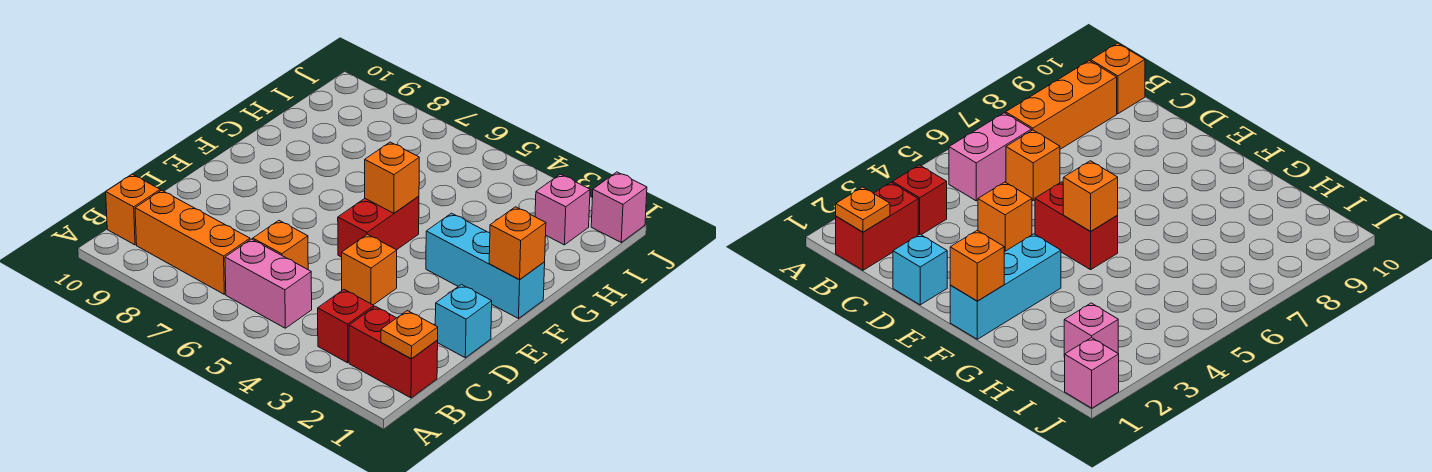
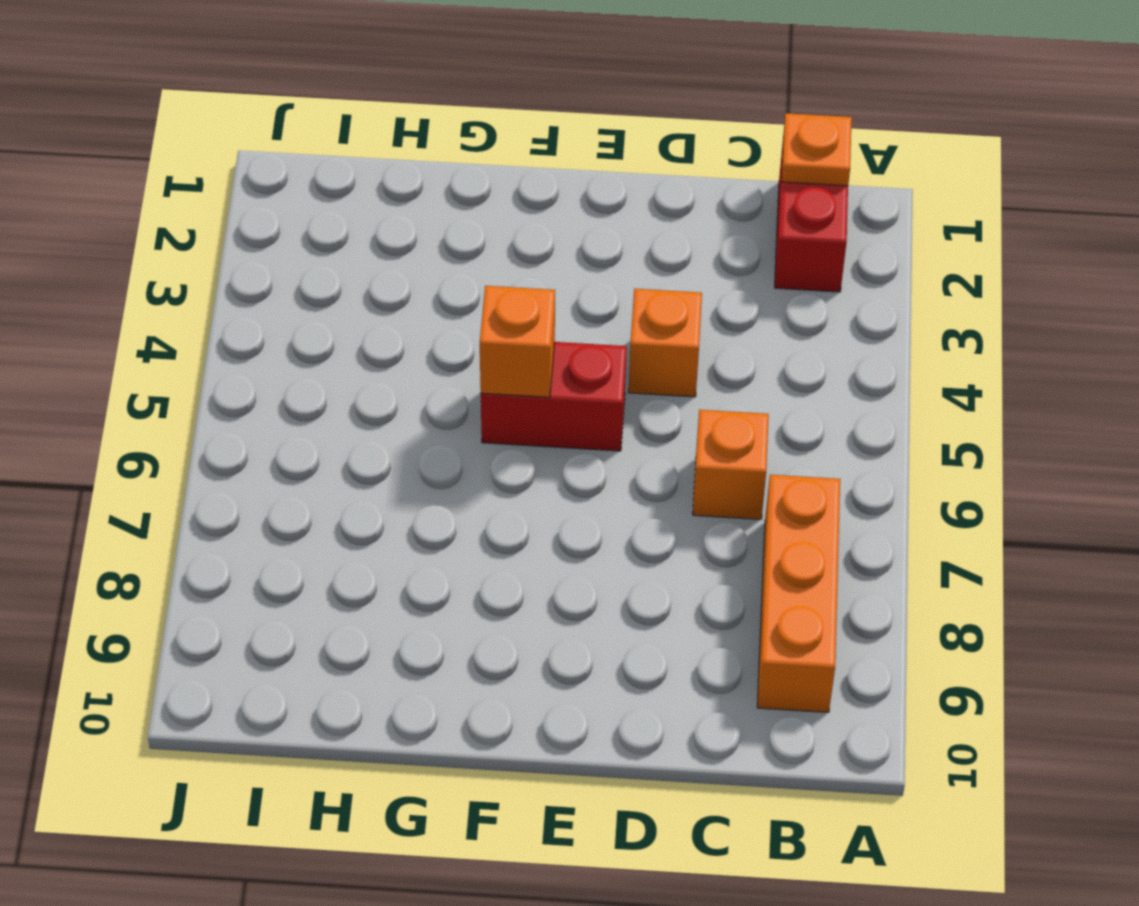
none -> red brick B3 level 1
none -> pink brick B5:B6 level 1
none -> orange brick B10 level 1

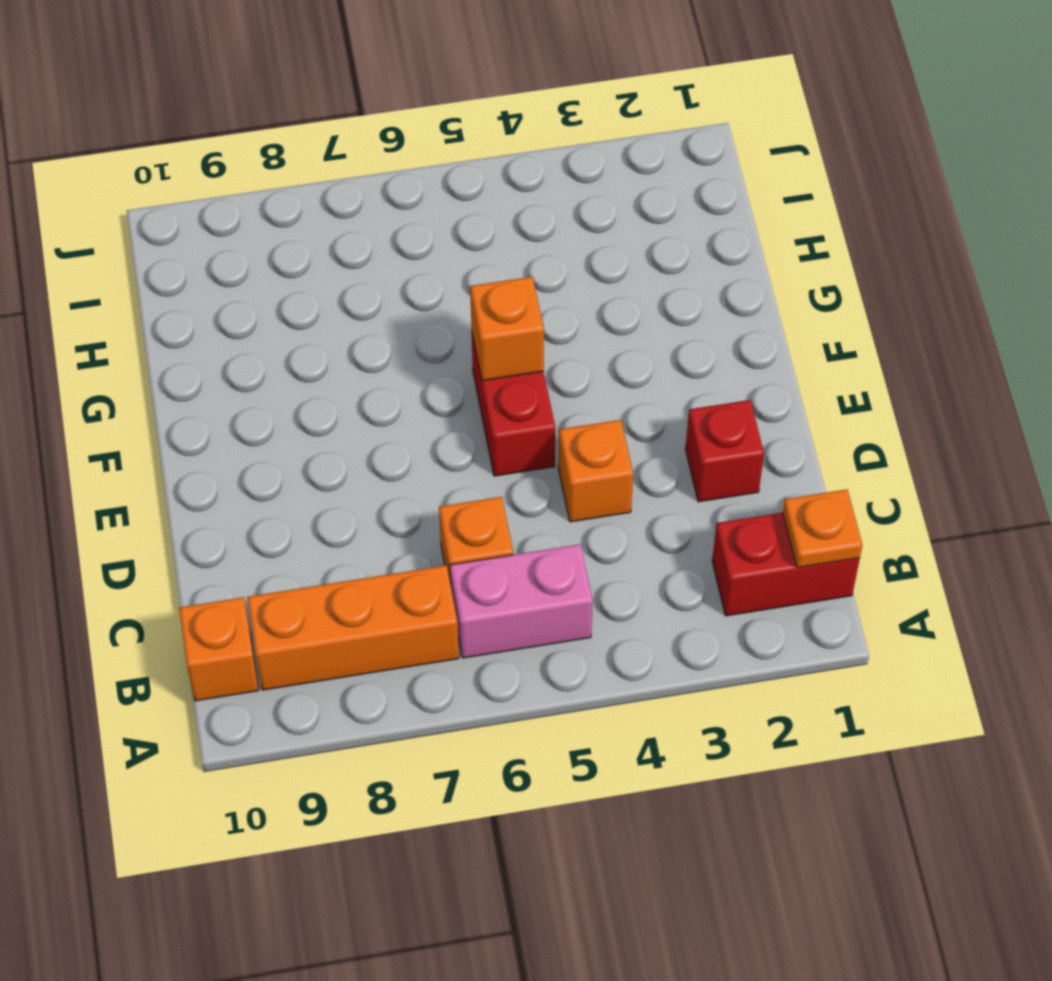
red brick D2 level 1 -> red brick B3 level 1
none -> cyan brick D1 level 1
none -> cyan brick F1:F3 level 1
none -> pink brick I2 level 1

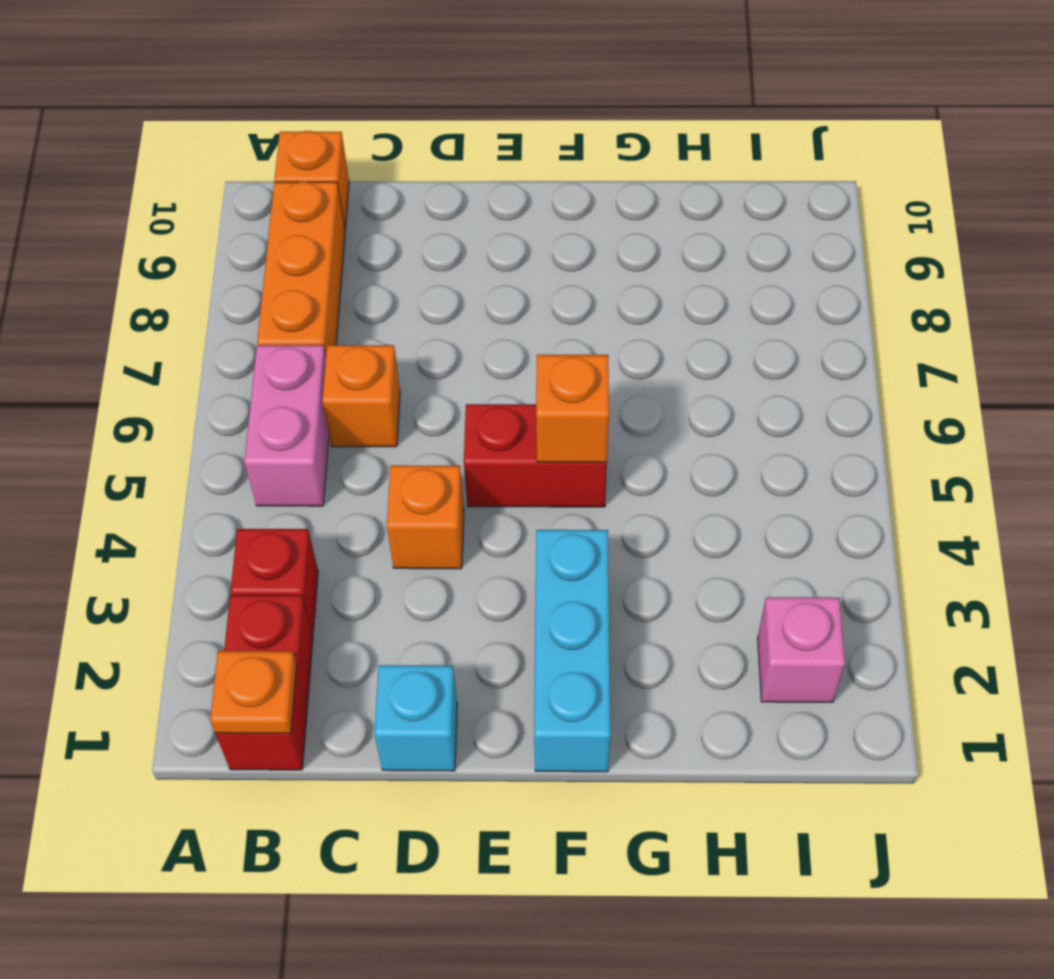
none -> pink brick J1 level 1
none -> orange brick F1 level 2

